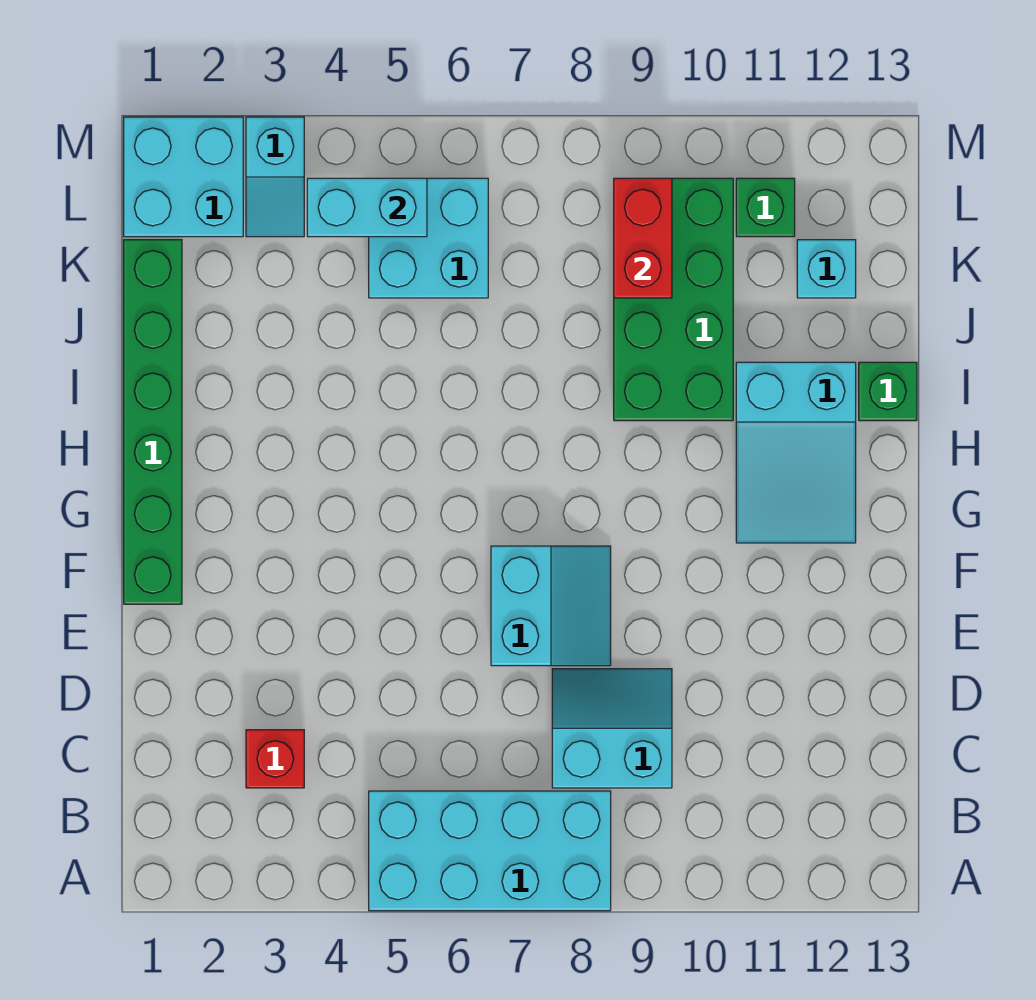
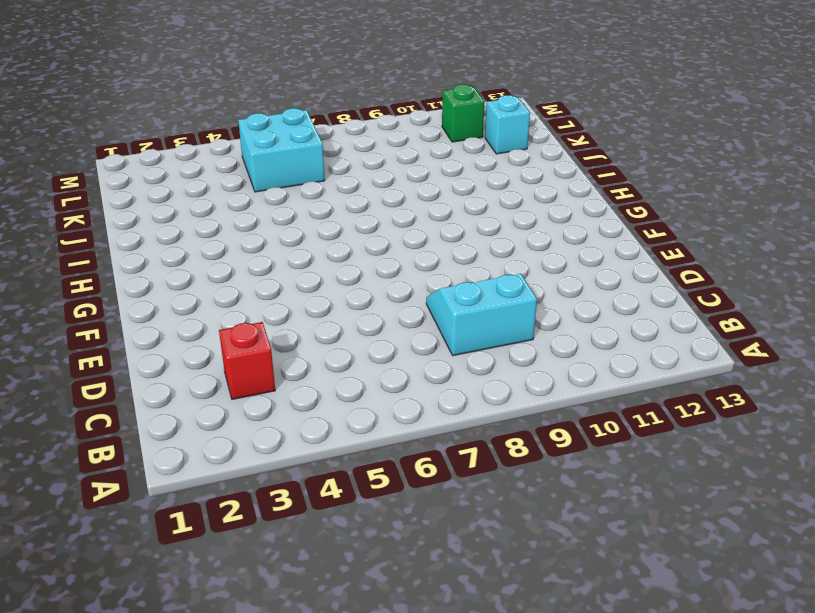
none -> cyan brick A5:B8 level 1
none -> cyan slope E7:F8 level 1 top 7
none -> green brick F1:K1 level 1

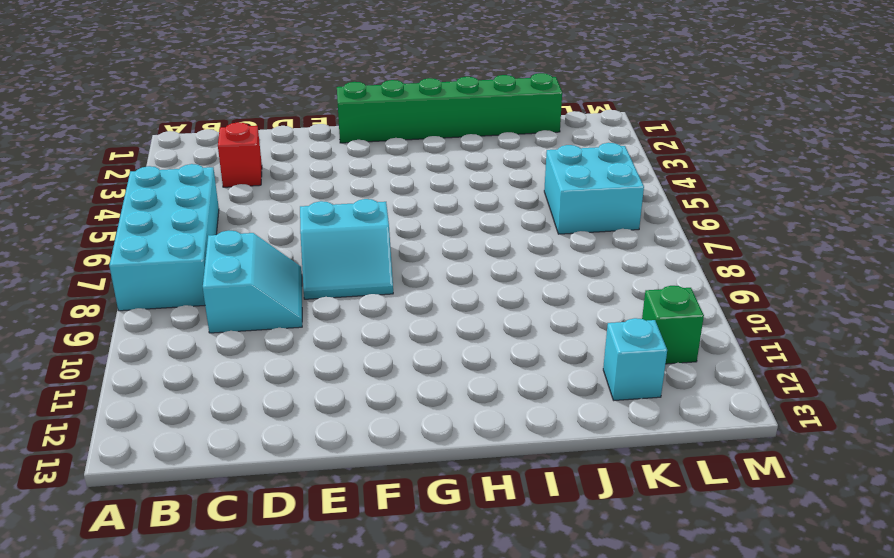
none -> cyan slope G11:I12 level 1 top I
none -> green brick I9:L10 level 1
none -> green brick I13 level 1

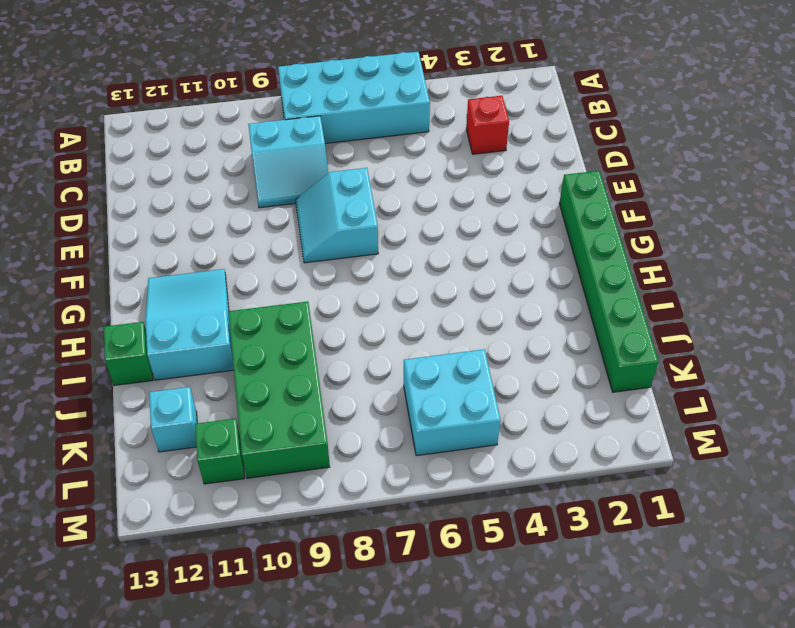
none -> cyan brick L1:M2 level 1
none -> cyan slope L3:M3 level 1 top M
none -> red brick K9:L9 level 2

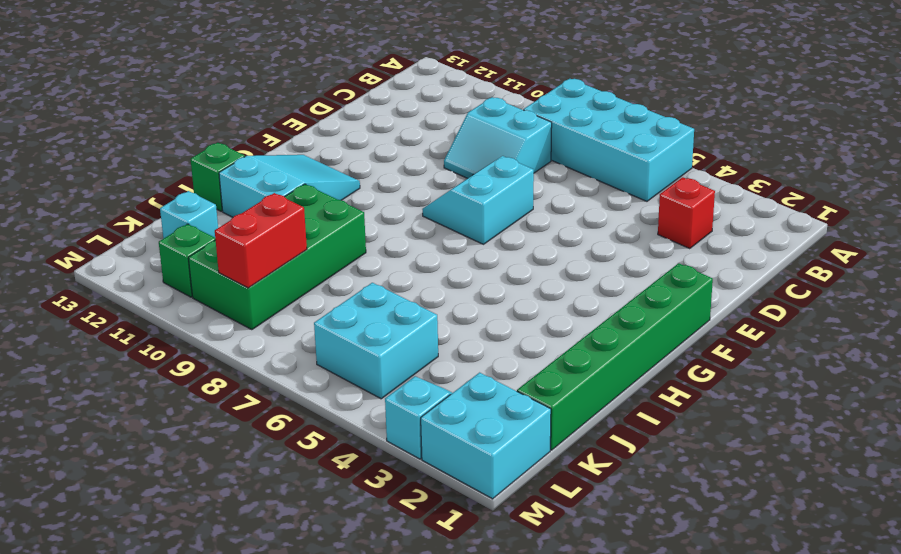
none -> cyan brick L4:L5 level 2

